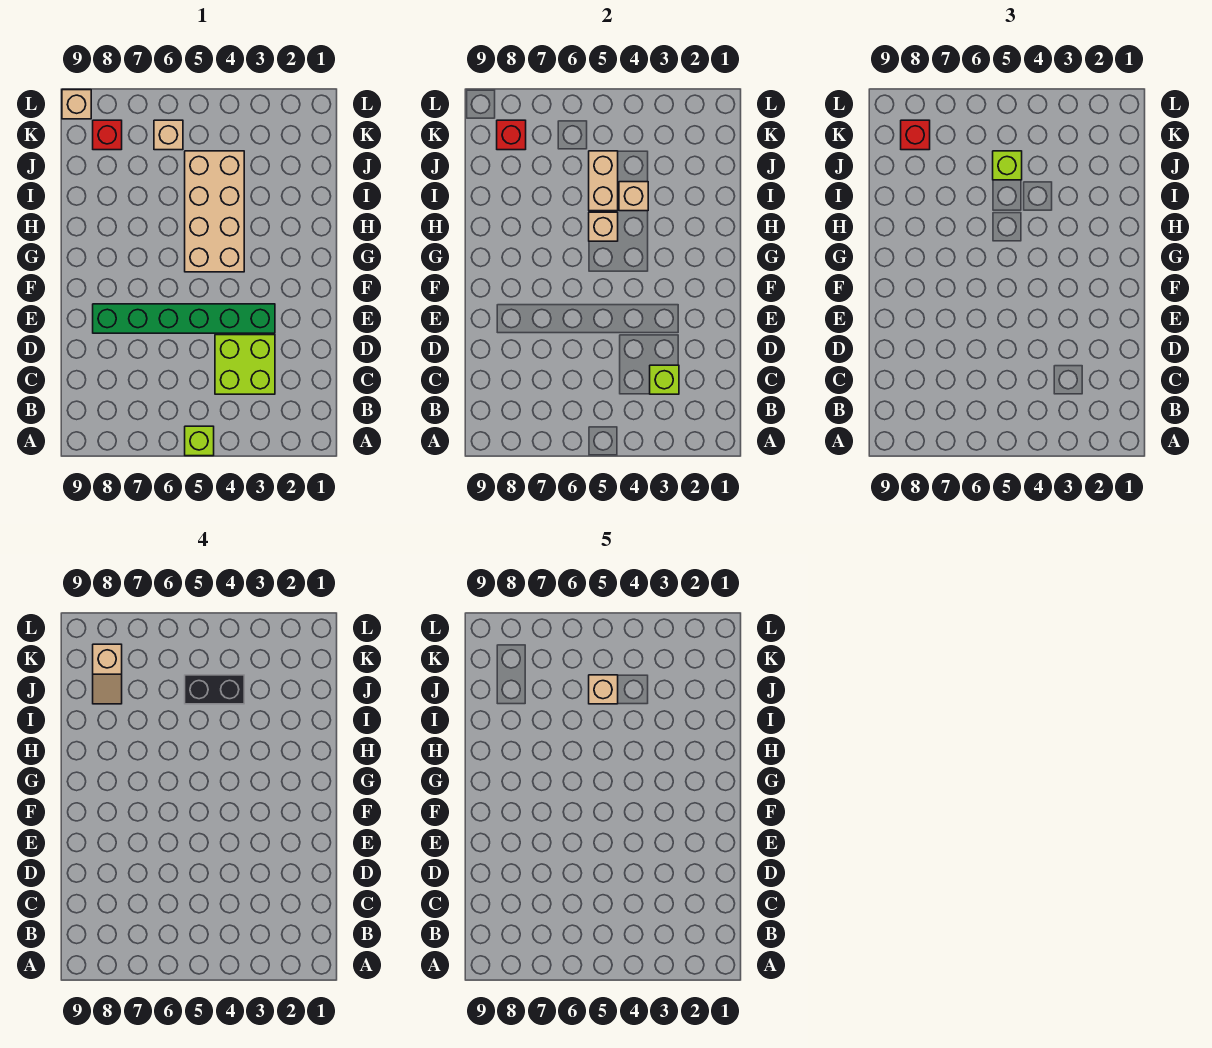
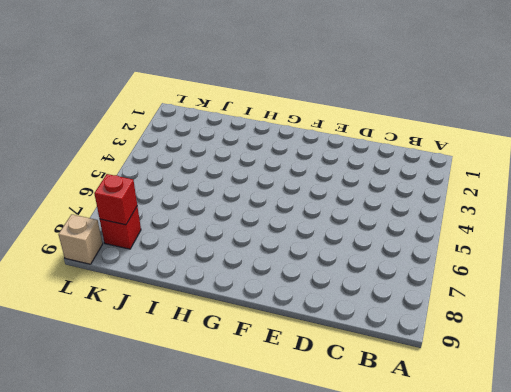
none -> lime brick A5 level 1
none -> lime brick C3:D4 level 1
none -> green brick E3:E8 level 1

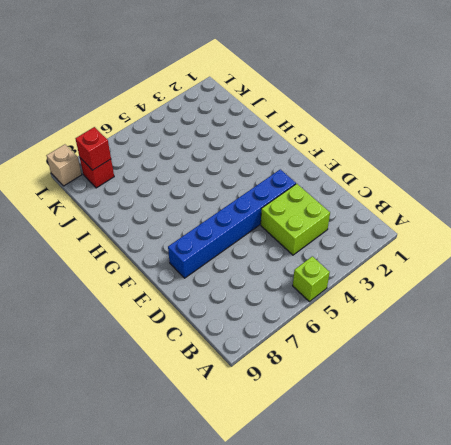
blue brick E3:E8 level 1 -> green brick E3:E8 level 1
none -> tan brick G4:J5 level 1
none -> tan brick K6 level 1
none -> lime brick C3 level 2

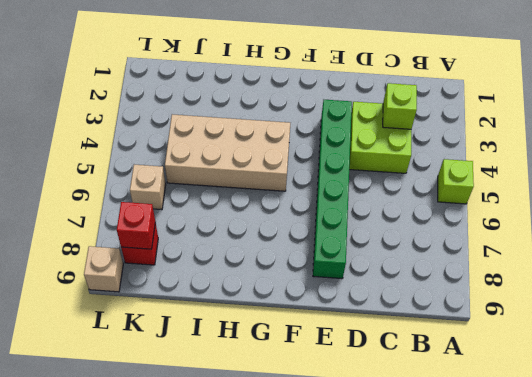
none -> tan brick H5 level 2
none -> tan brick I4 level 2
none -> tan brick I5:J5 level 2

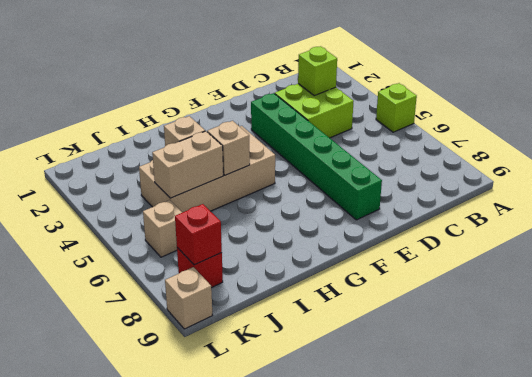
none -> lime brick J5 level 3
none -> red brick K8 level 3
none -> black brick J4:J5 level 4

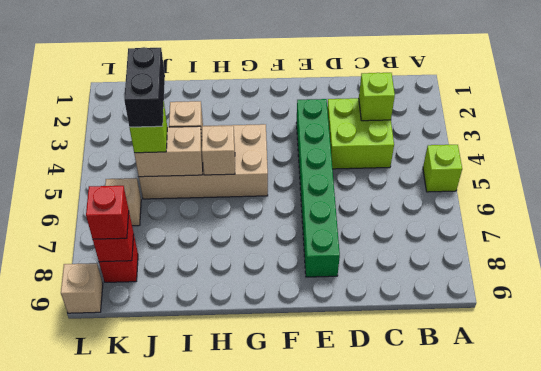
none -> tan slope J8:K8 level 4 top K
none -> tan brick J5 level 5

